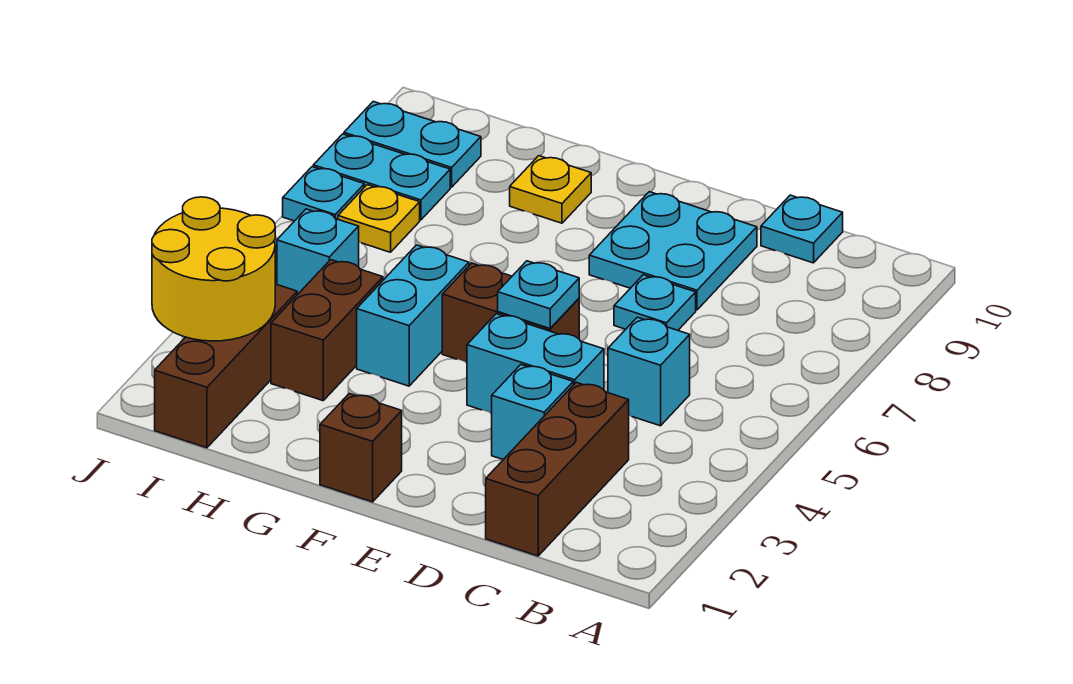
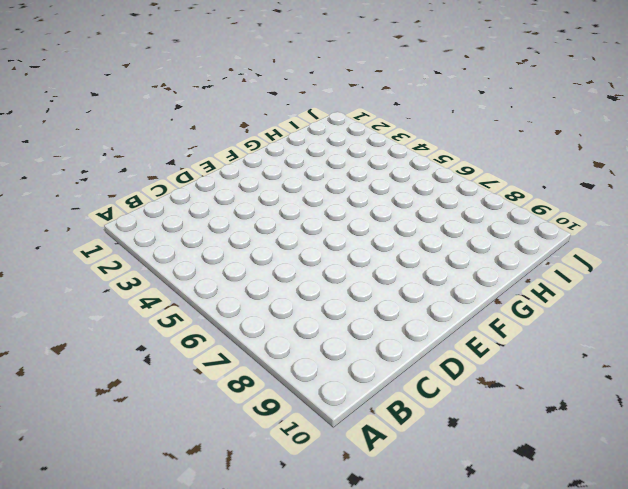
none -> brown brick C1:C3 level 1
none -> cyan brick C5 level 1
none -> cyan plate C10 level 1

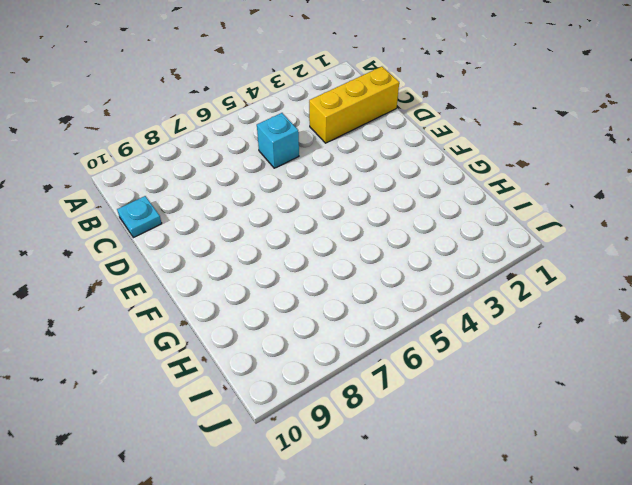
yellow brick C1:C3 level 1 -> brown brick C1:C3 level 1
none -> cyan brick D3 level 1
none -> cyan brick D4:E4 level 1
none -> cyan plate D7 level 1

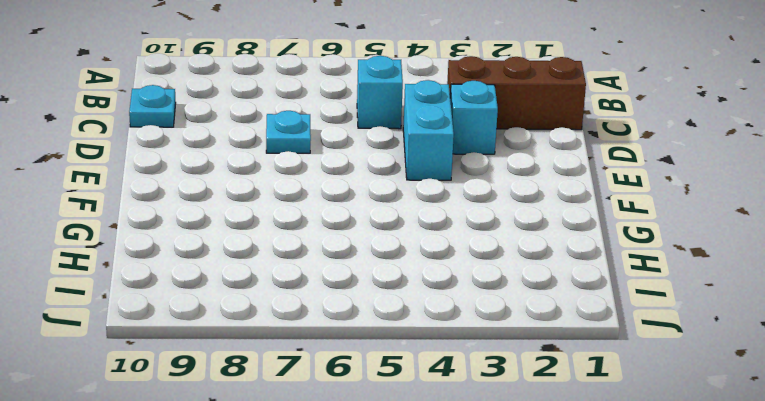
none -> cyan plate D8:E9 level 1
none -> brown brick E5:F5 level 1
none -> brown brick F1 level 1

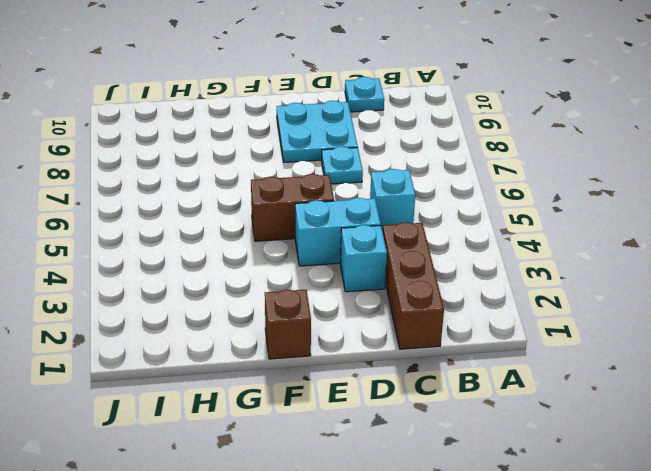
none -> cyan brick G4:G5 level 1
none -> yellow plate G9 level 1
none -> brown brick H3:H4 level 1

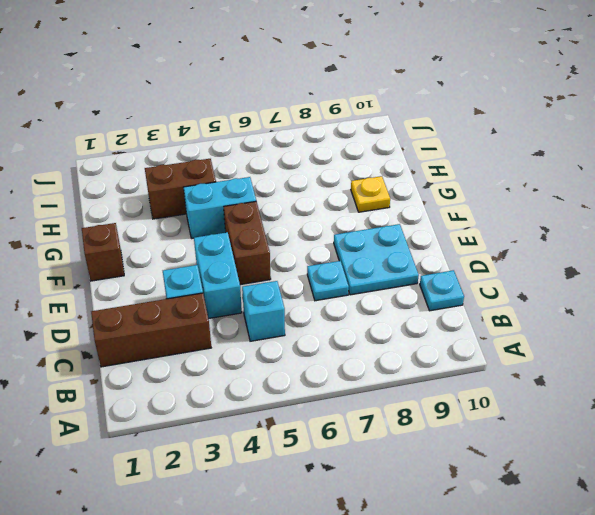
none -> brown brick I1:I3 level 1
none -> cyan brick I5 level 1
none -> yellow plate I7 level 1

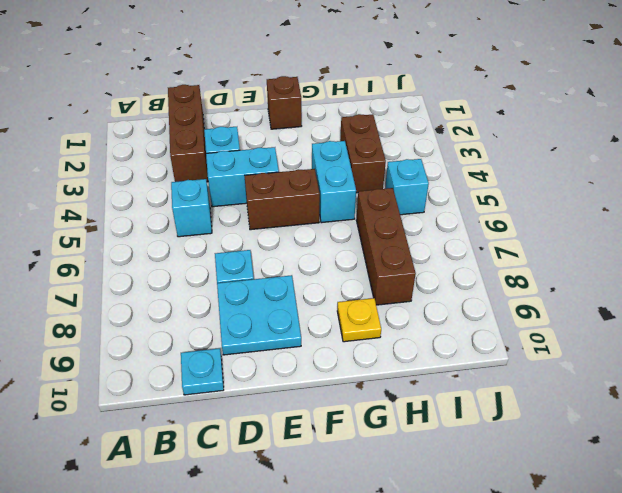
brown brick H6:H8 level 1 -> brown brick I1:I3 level 1
none -> yellow plate I7 level 1
none -> cyan plate I8:J8 level 1
none -> cyan plate I9:J9 level 1

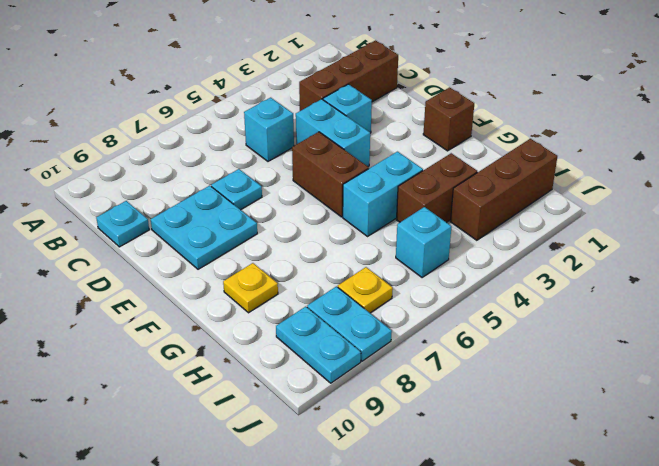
none -> cyan plate J7 level 1
none -> cyan plate E5 level 2
none -> yellow round brick I2:J3 level 2

